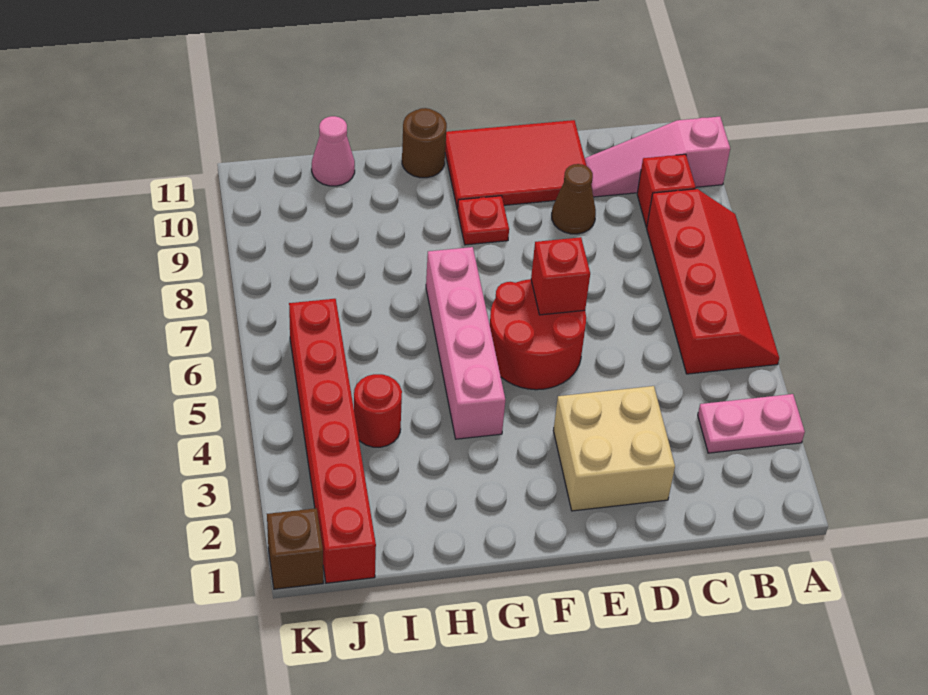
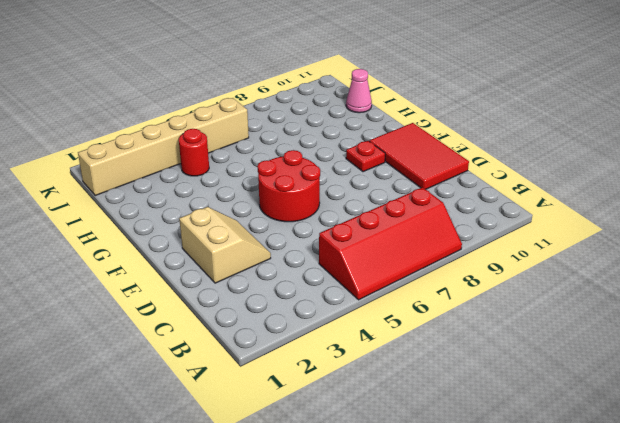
tan slope D2:E3 level 1 top 2 -> tan brick D2:E3 level 1
tan brick J1:J6 level 1 -> red brick J1:J6 level 1
none -> pink plate A3:B3 level 1
none -> pink slope A10:C10 level 1 top A
none -> red brick B9 level 1

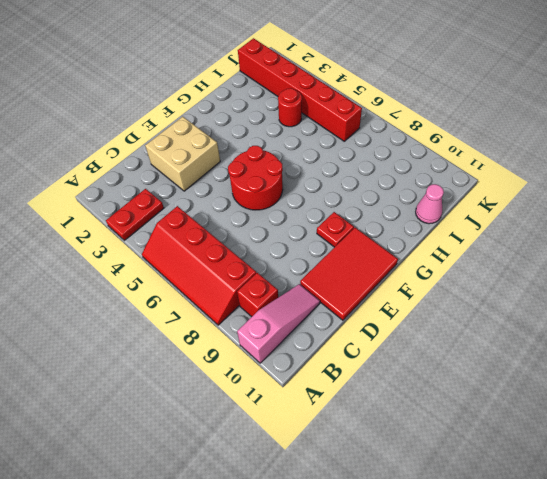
red plate A3:B3 level 1 -> pink plate A3:B3 level 1
none -> brown cone D9 level 1
none -> pink brick G4:G7 level 1
none -> brown round brick G11 level 1

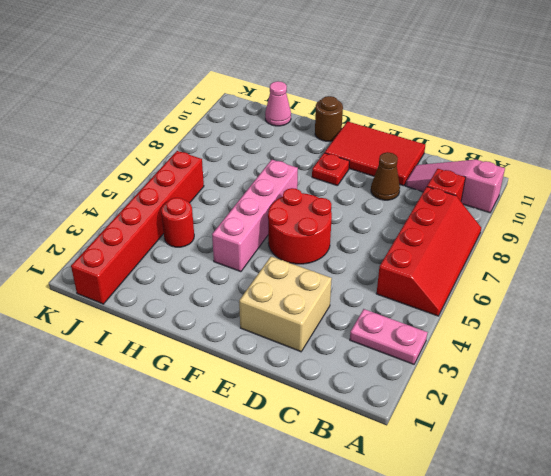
none -> brown brick K1 level 1
none -> red brick E6 level 2

